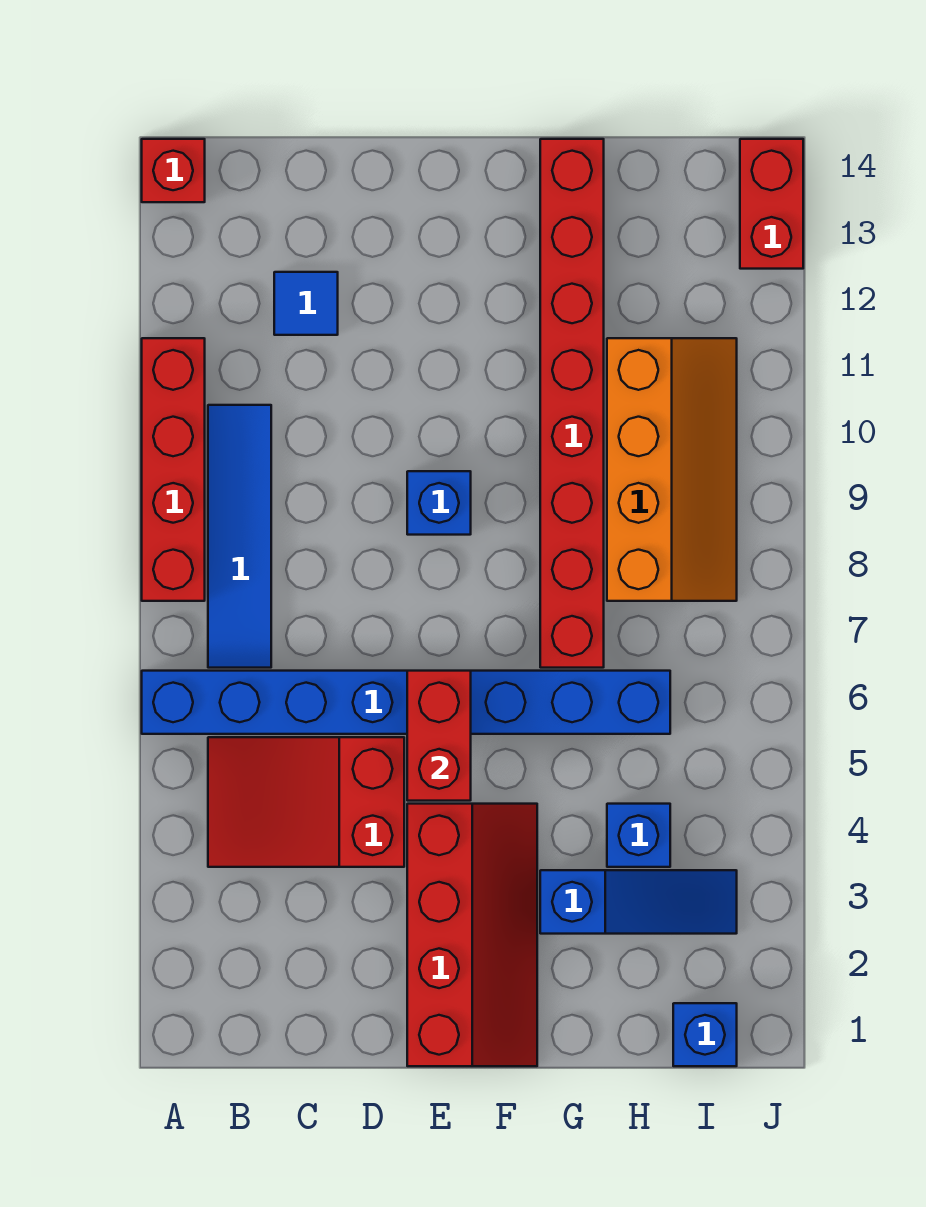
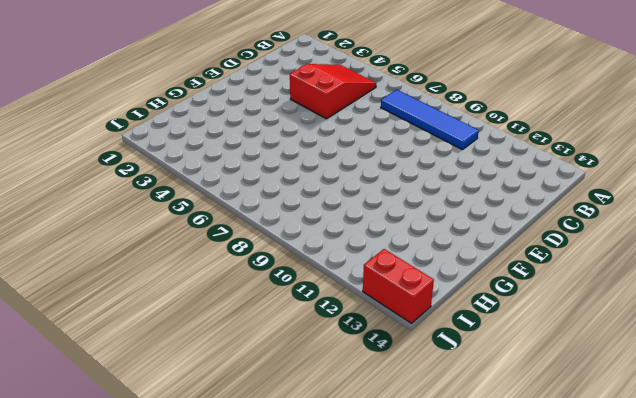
none -> blue brick A6:H6 level 1
none -> red brick A8:A11 level 1
none -> red brick A14 level 1

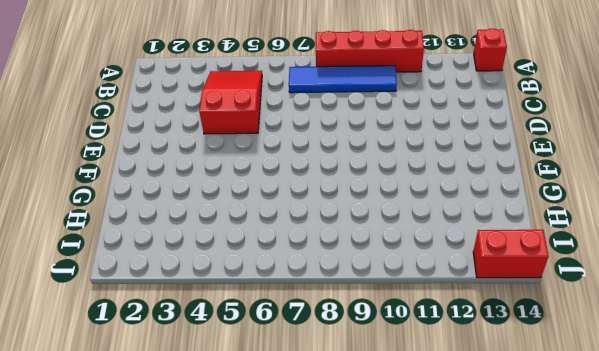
none -> blue brick A6:H6 level 1
none -> blue tile C12 level 1
none -> red slope E1:F4 level 1 top E

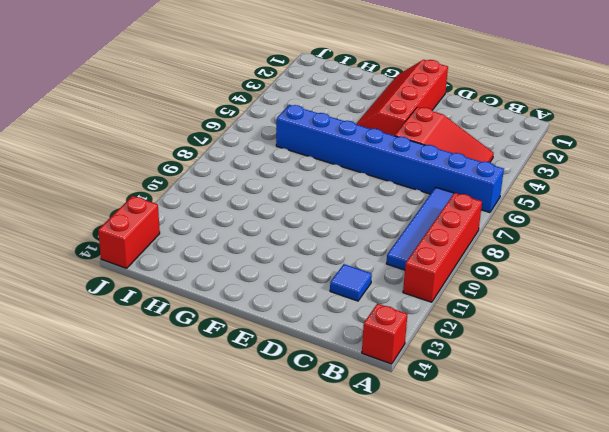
none -> blue brick E9 level 1
none -> blue slope G3:I3 level 1 top G
none -> red brick G7:G14 level 1

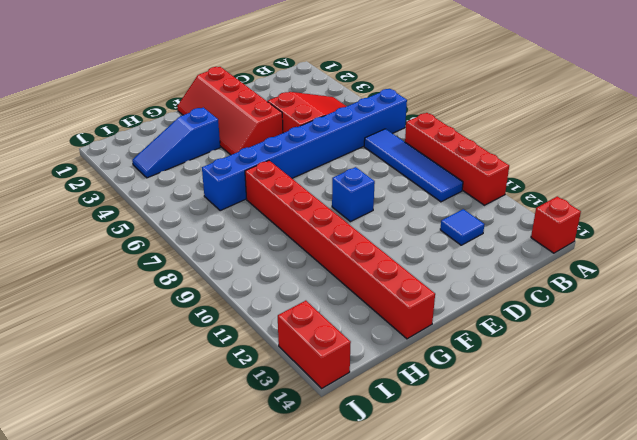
none -> blue brick H4 level 1
none -> orange slope H8:I11 level 1 top H
none -> blue brick I1 level 1

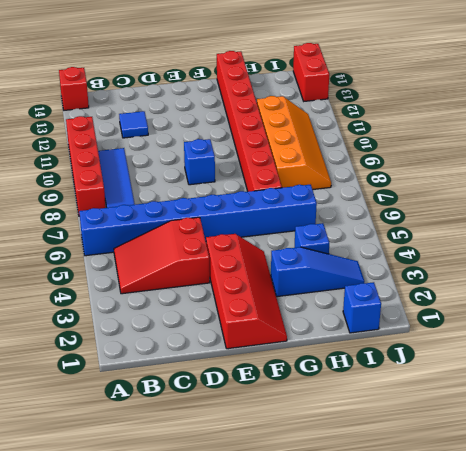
none -> red brick E5:E6 level 2

